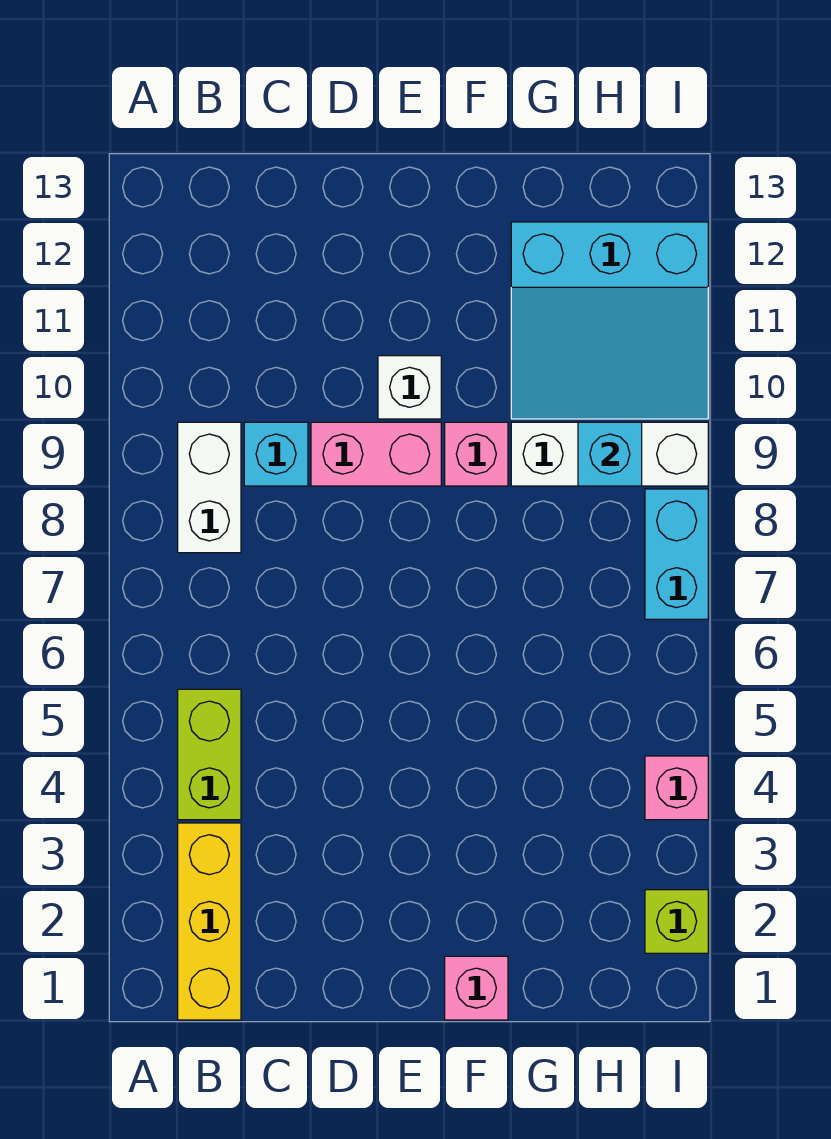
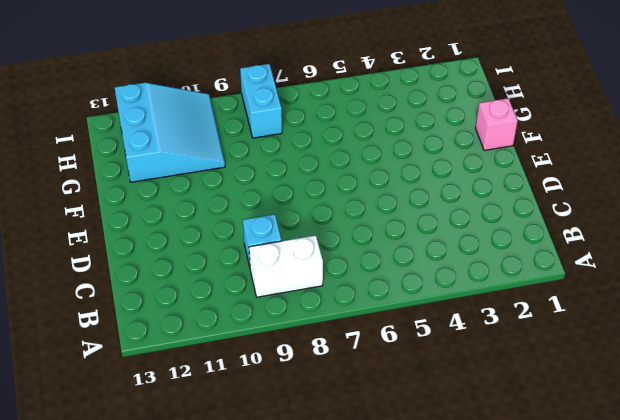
cyan brick H8:I8 level 1 -> cyan brick I7:I8 level 1
none -> yellow brick B1:B3 level 1
none -> lime brick B4:B5 level 1
none -> pink brick D9:E9 level 1

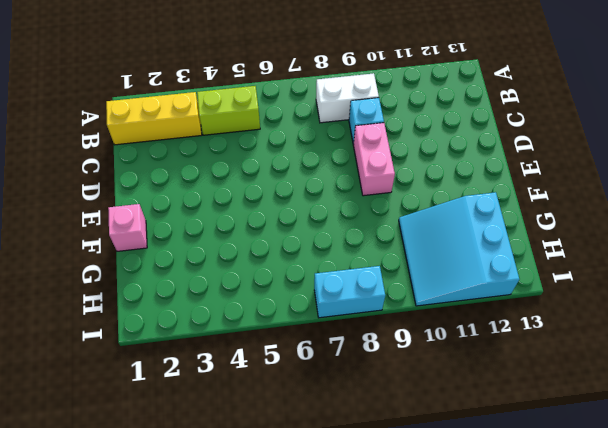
none -> white brick E10 level 1
none -> pink brick F9 level 1
none -> white brick G9:I9 level 1

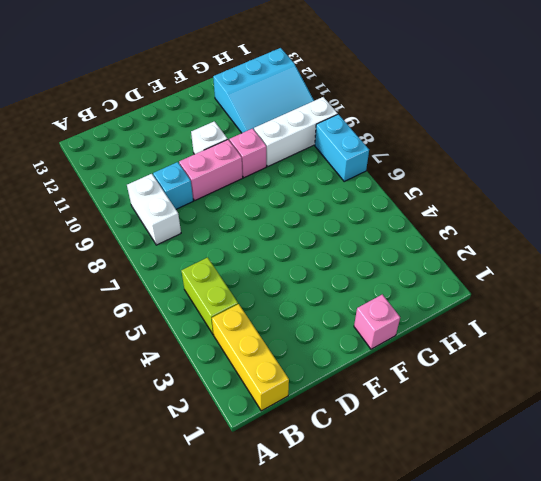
none -> lime brick I2 level 1
none -> pink brick I4 level 1
none -> cyan brick H9 level 2

